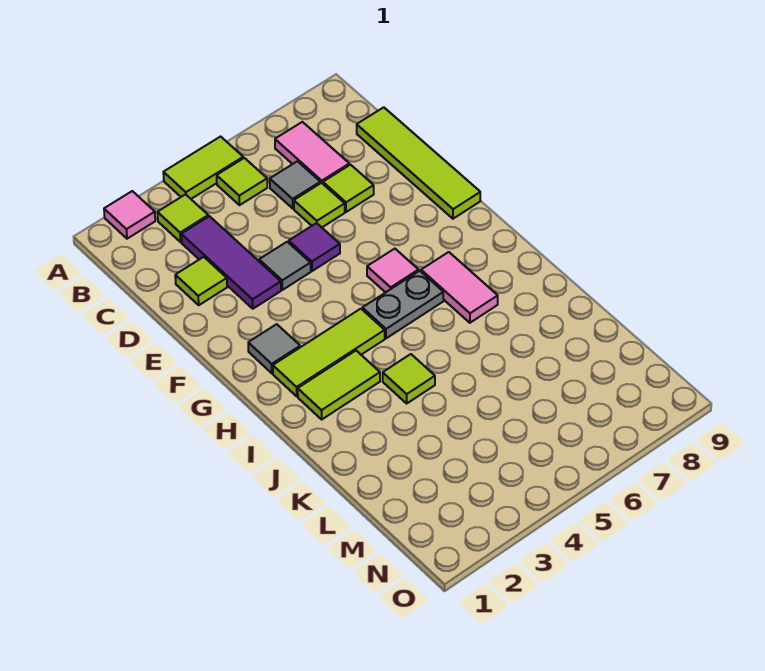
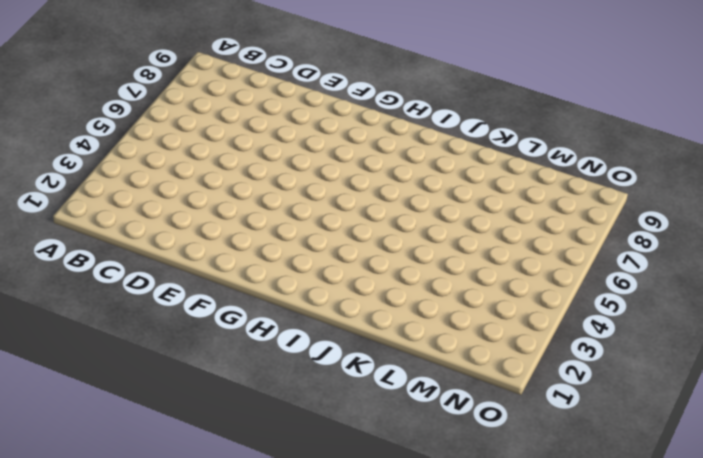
none -> pink tile A2 level 1
none -> lime tile A4:A5 level 1
none -> lime tile B3 level 1

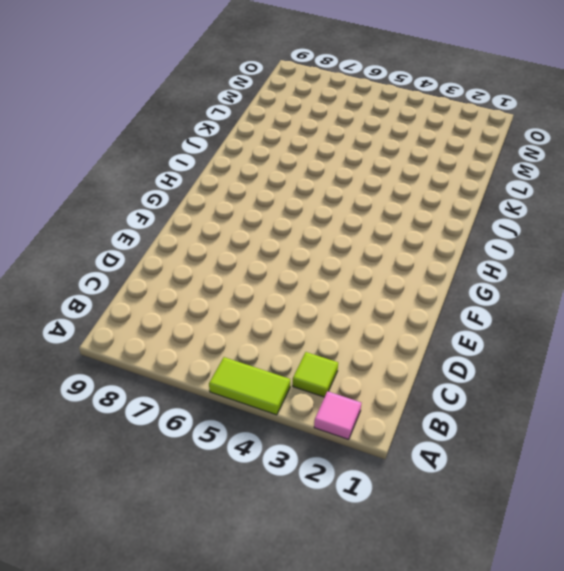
none -> lime tile B5 level 1
none -> pink tile B7:C7 level 1
none -> purple tile C3:E3 level 1

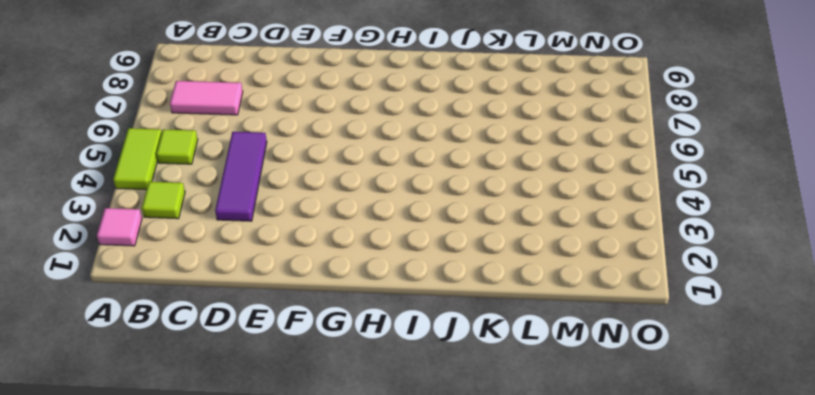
purple tile D3:D5 level 1 -> purple tile C3:E3 level 1
none -> grey tile C6 level 1
none -> lime tile C9:F9 level 1
none -> lime tile D2 level 1

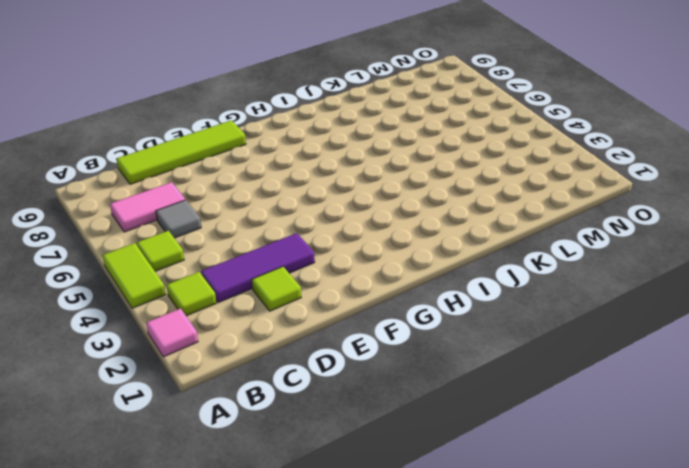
none -> lime tile D6 level 1
none -> lime tile D7 level 1
none -> grey tile E4 level 1

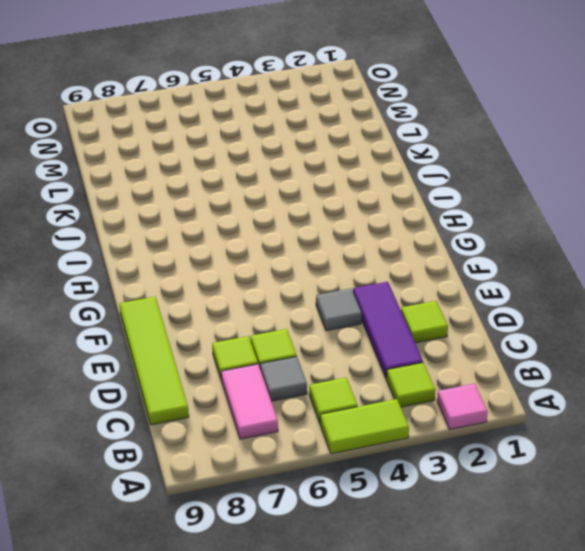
none -> purple tile E5 level 1
none -> grey tile G2 level 1
none -> pink tile G6 level 1

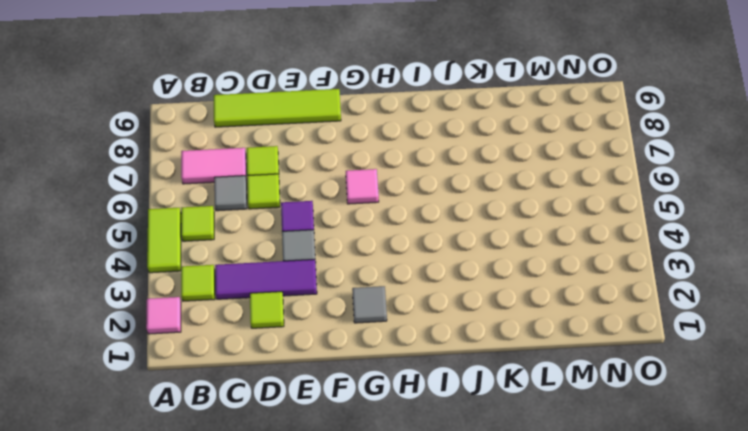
none -> lime tile H2:H4 level 1
none -> grey plate H5:H6 level 1
none -> pink tile H7:I7 level 1

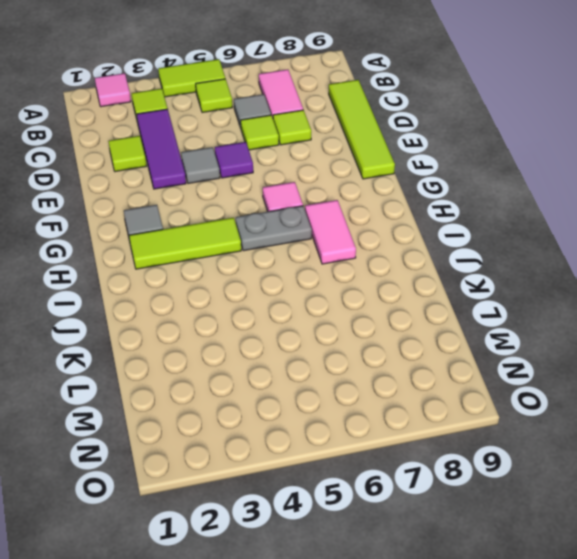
none -> lime tile I2:I3 level 1
none -> lime tile J4 level 1

